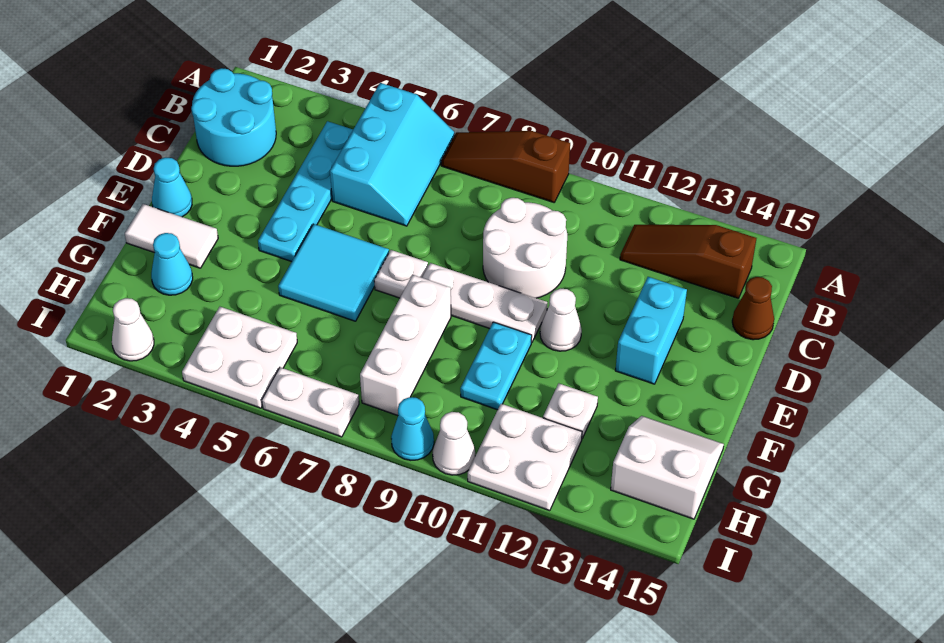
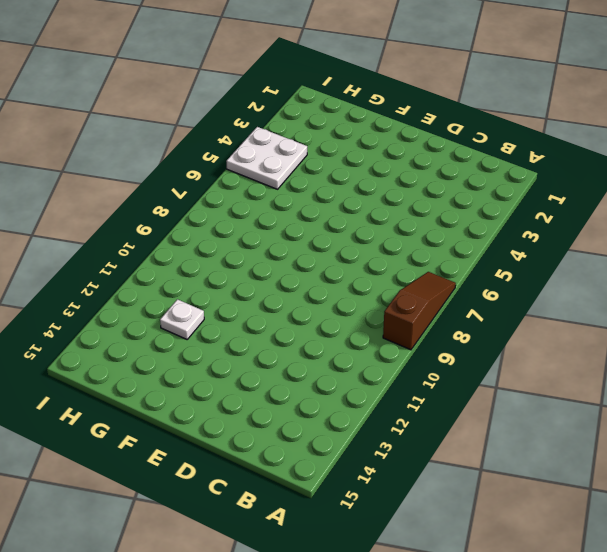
none -> cyan slope A5:C6 level 1 top 5
none -> cyan round brick B1:C2 level 1
none -> cyan plate B4:E4 level 1

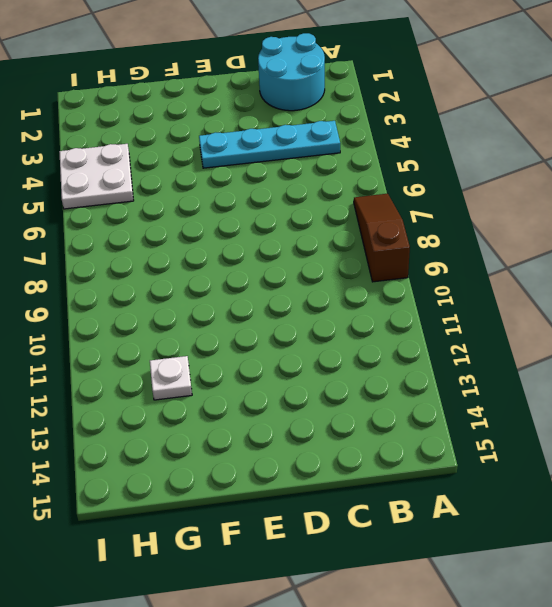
none -> cyan slope A5:C6 level 1 top 5
none -> brown slope B12:B14 level 1 top 14
none -> white round brick C9:D10 level 1

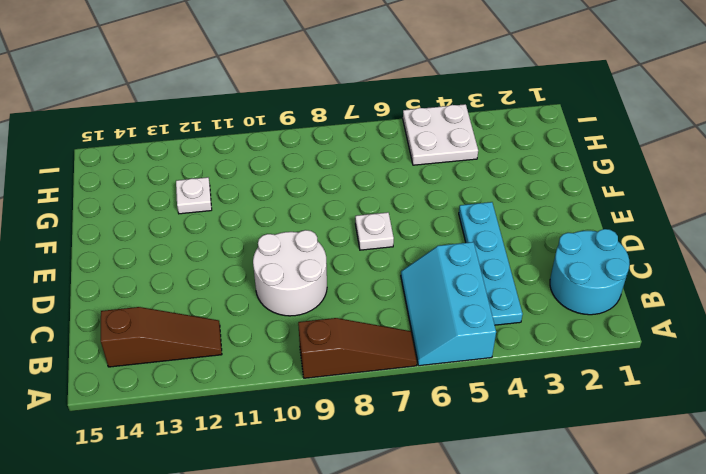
none -> brown cone C15 level 1
none -> cyan brick D13:E13 level 1
none -> cyan cone E1 level 1

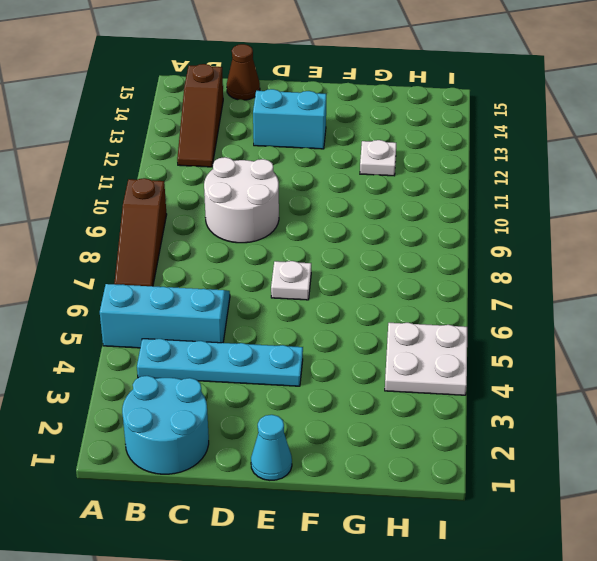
none -> cyan tile E5:F6 level 1
none -> white plate E8:E10 level 1
none -> white cone E11 level 1

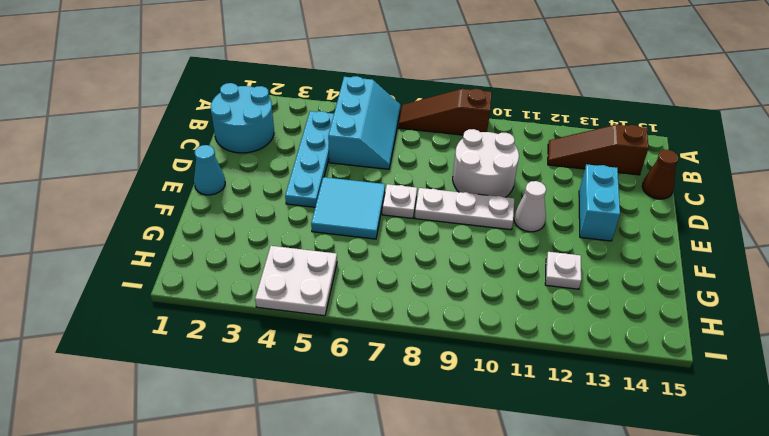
none -> white tile F1:F2 level 1
none -> white brick F8:H8 level 1
none -> cyan plate F10:G10 level 1

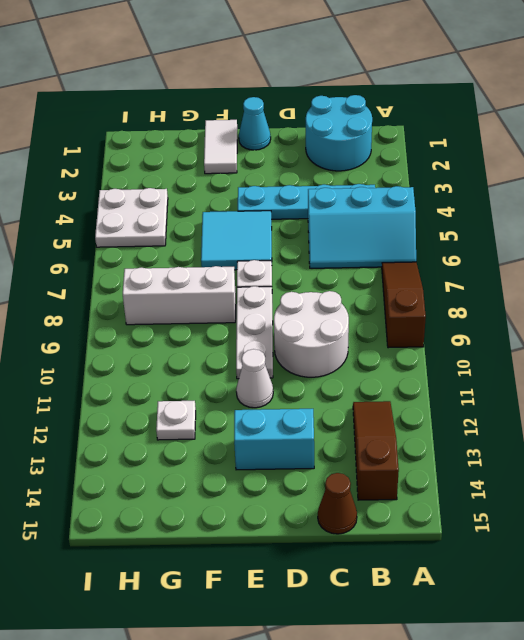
none -> cyan plate F10:G10 level 1
none -> cyan cone G2 level 1
none -> white slope G14:H15 level 1 top H

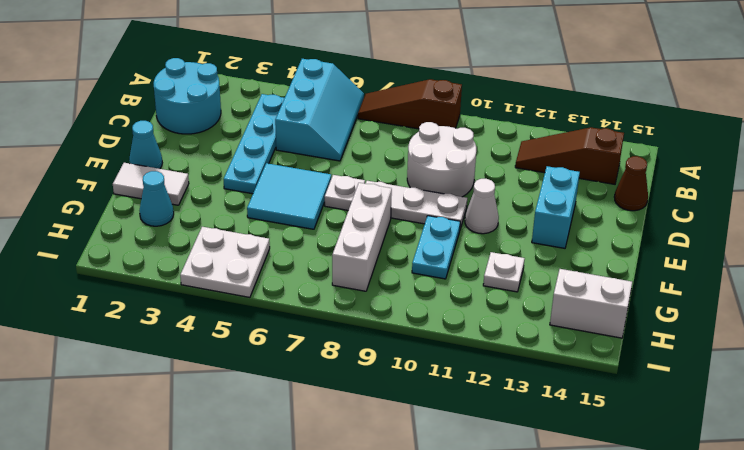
none -> white plate H11:I12 level 1
none -> white cone I2 level 1
none -> white plate I6:I7 level 1

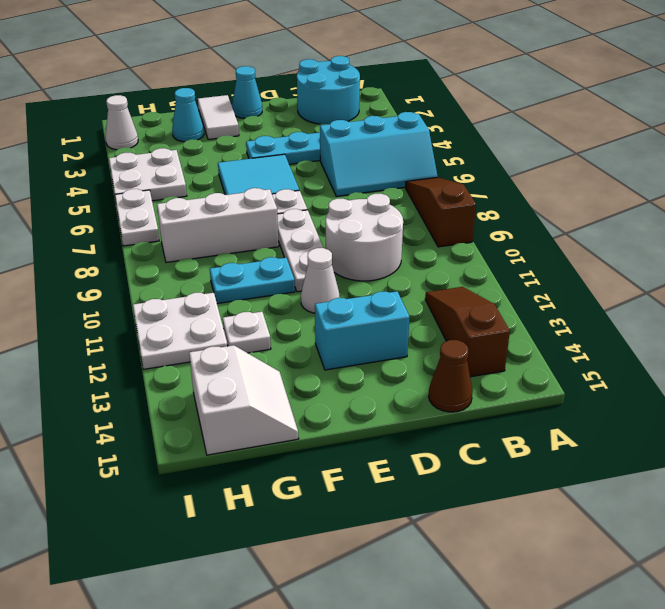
none -> cyan cone I9 level 1
none -> white cone I10 level 1

